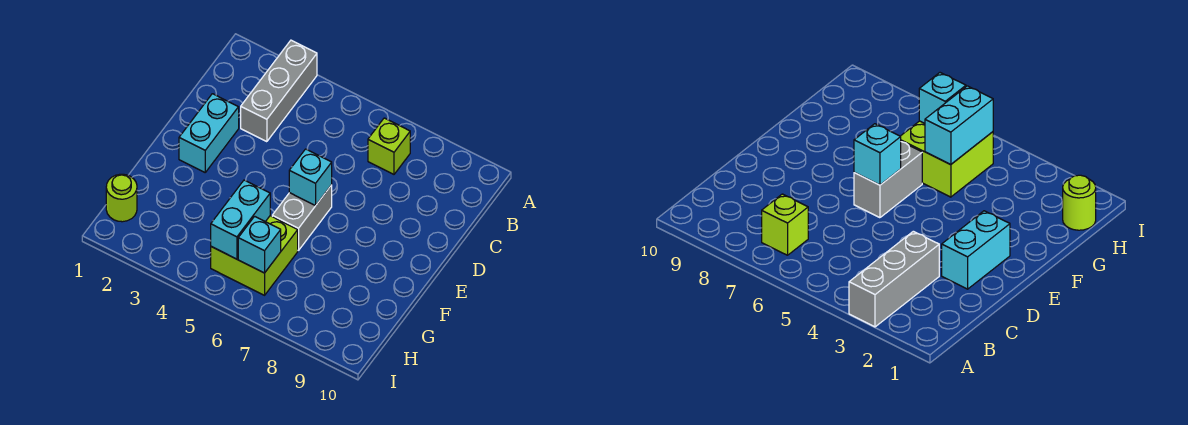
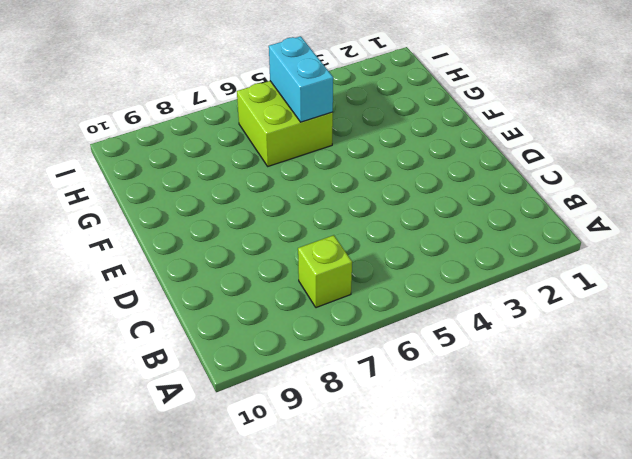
none -> grey brick A3:C3 level 1
none -> cyan brick D2:E2 level 1

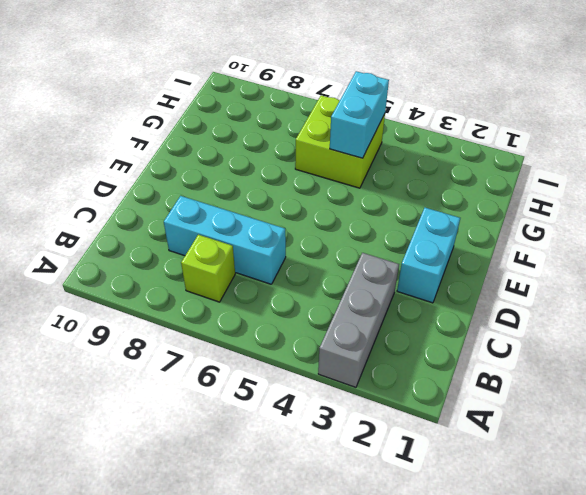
cyan brick C6:C8 level 1 -> none
none -> grey brick E6:F6 level 1
none -> lime round brick H1 level 1

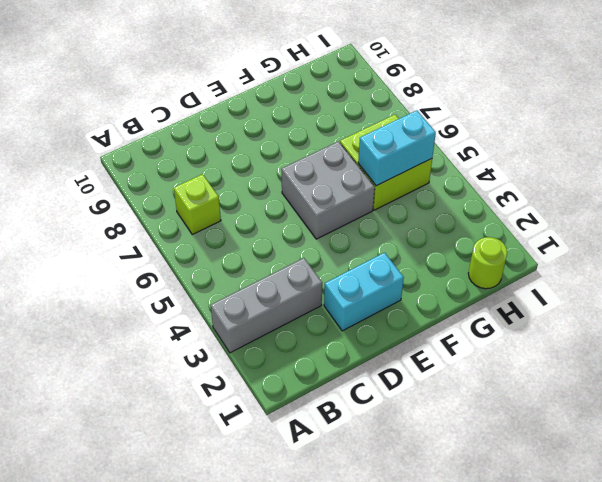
grey brick E5:F6 level 1 -> grey brick E6:F6 level 1
none -> cyan brick E6 level 2
none -> cyan brick H6 level 2

